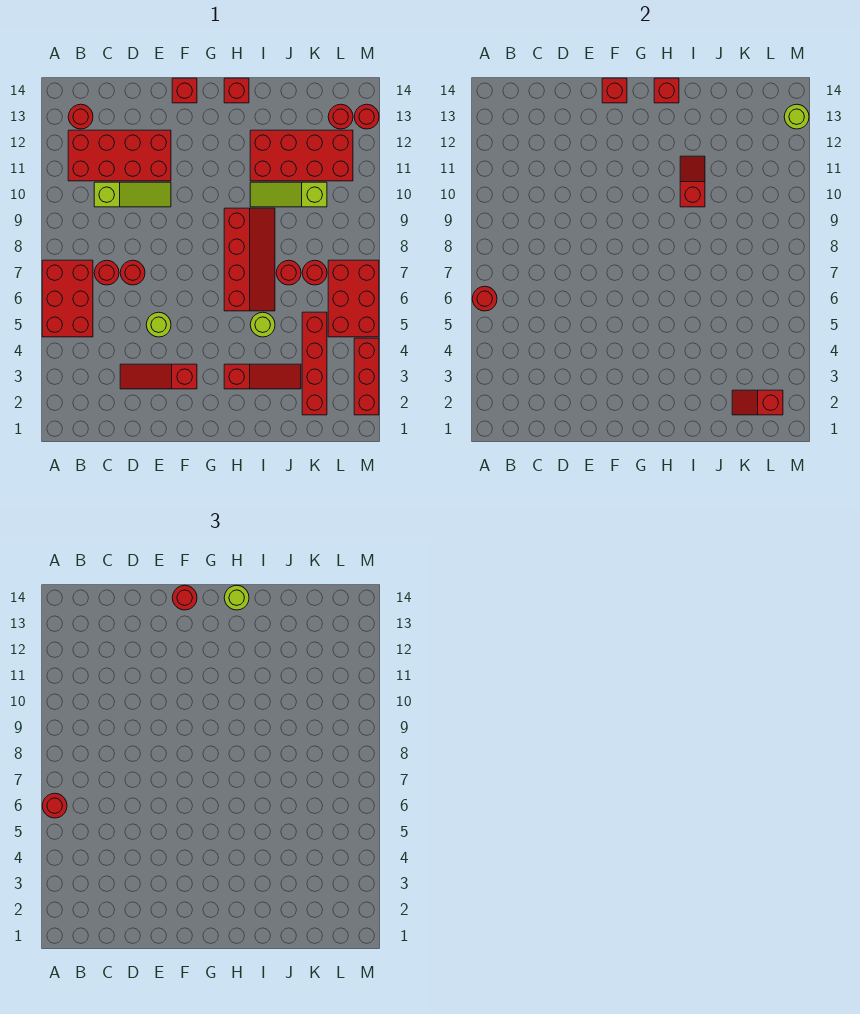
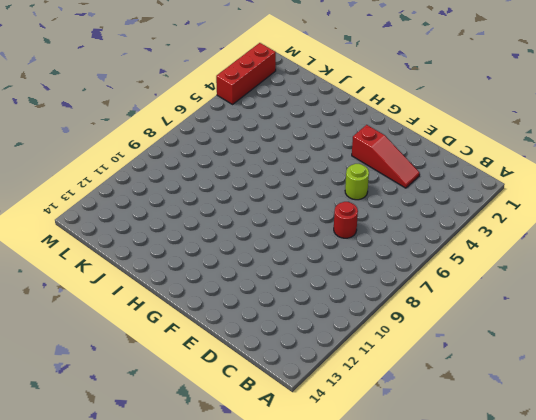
none -> red brick A5:B7 level 1
none -> red brick B11:E12 level 1
none -> red round brick B13 level 1
none -> red round brick C7 level 1

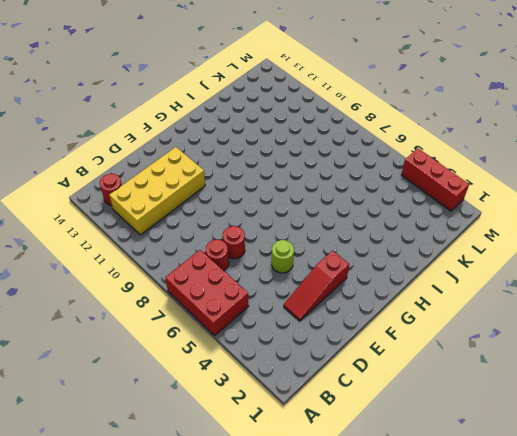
yellow brick B11:E12 level 1 -> red brick B11:E12 level 1
none -> lime slope C10:E10 level 1 top C
none -> red brick F14 level 1
none -> red slope H3:J3 level 1 top H
none -> red slope H6:I9 level 1 top H

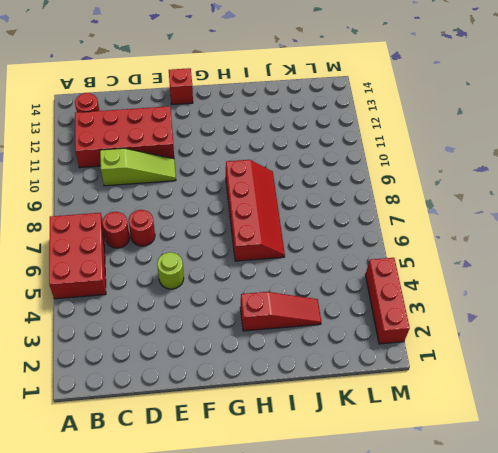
none -> red slope D3:F3 level 1 top F
none -> red brick H14 level 1
none -> lime round brick I5 level 1
none -> lime slope I10:K10 level 1 top K

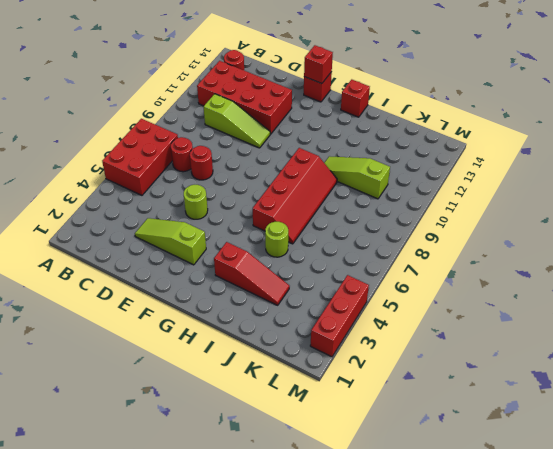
lime slope D3:F3 level 1 top F -> red slope D3:F3 level 1 top F
none -> red brick I11:L12 level 1
none -> red round brick J7 level 1
none -> red brick K2:K5 level 1
none -> red round brick K7 level 1

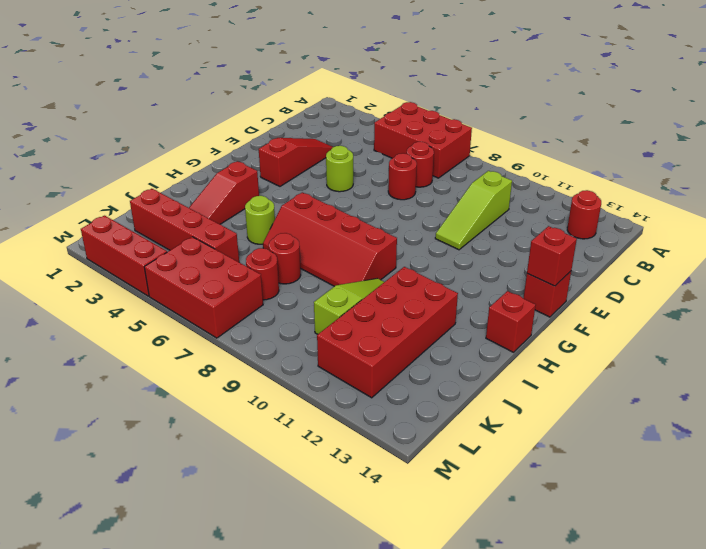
none -> red brick B11:E12 level 1
none -> red round brick L13 level 1
none -> red round brick M13 level 1
none -> red round brick A6 level 2

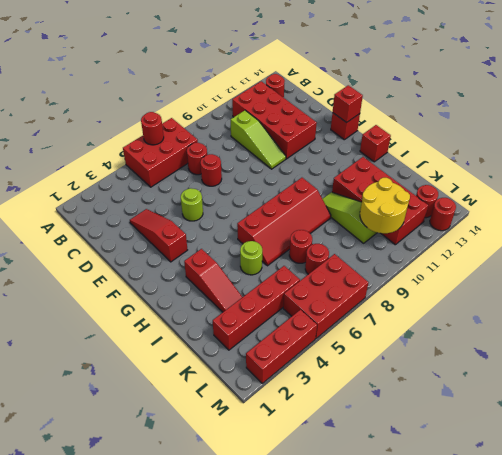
yellow round brick K10:L11 level 2 -> none
none -> red brick H14 level 2
none -> red slope I10:I11 level 2 top 10
none -> red slope K2:L2 level 2 top L
none -> lime round brick M13 level 2

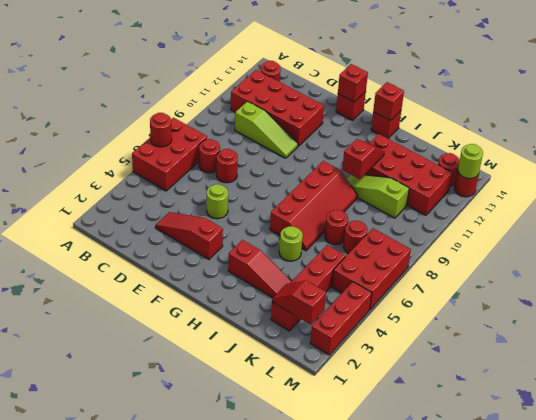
none -> red round brick A6 level 3
none -> red round brick F14 level 3
none -> lime round brick H14 level 3

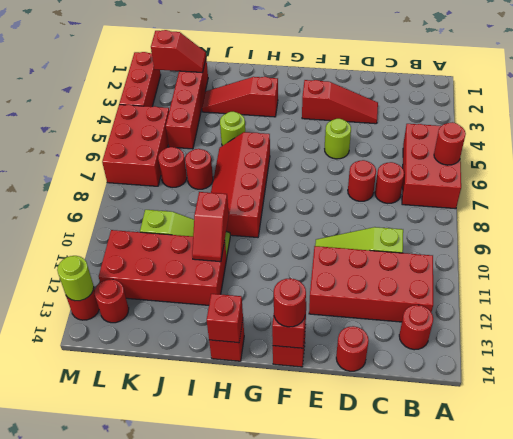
red round brick D14 level 1 -> red round brick A6 level 3
none -> lime round brick H14 level 3

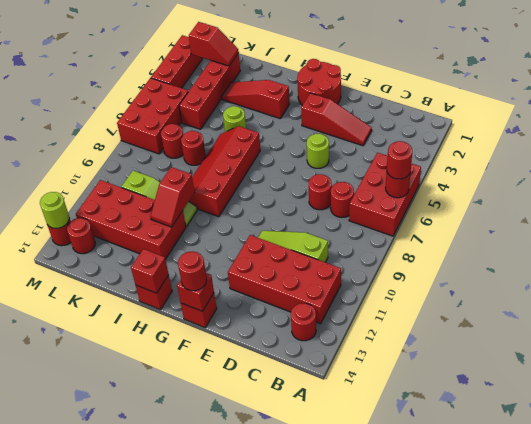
red round brick F1:G2 level 1 -> none
none -> lime round brick H14 level 3

